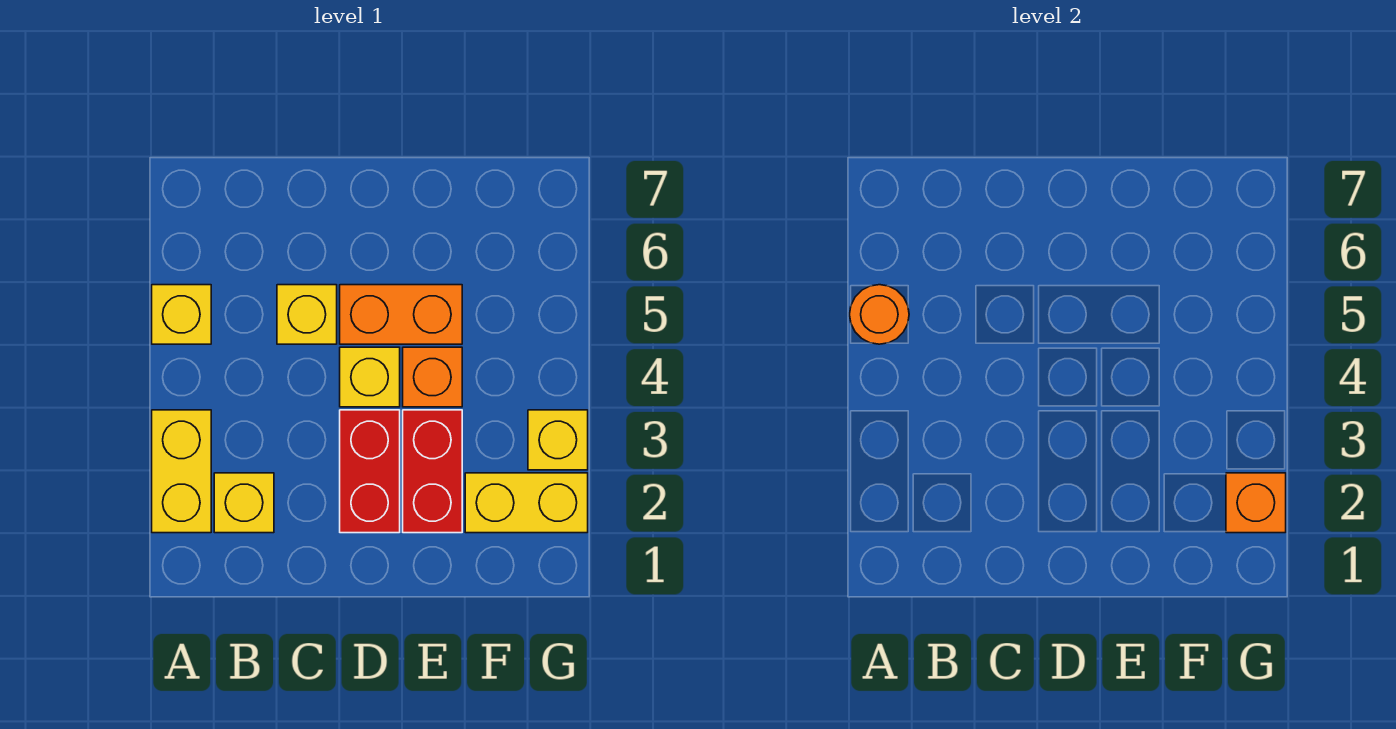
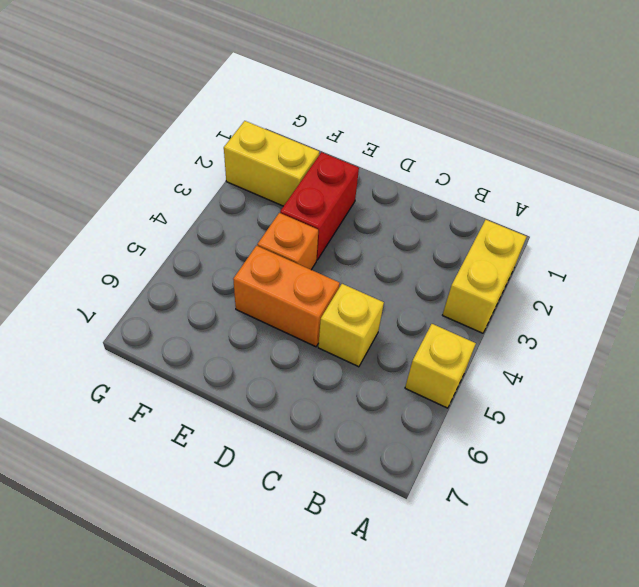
none -> yellow brick B2 level 1
none -> red brick D2:D3 level 1
none -> yellow brick D4 level 1

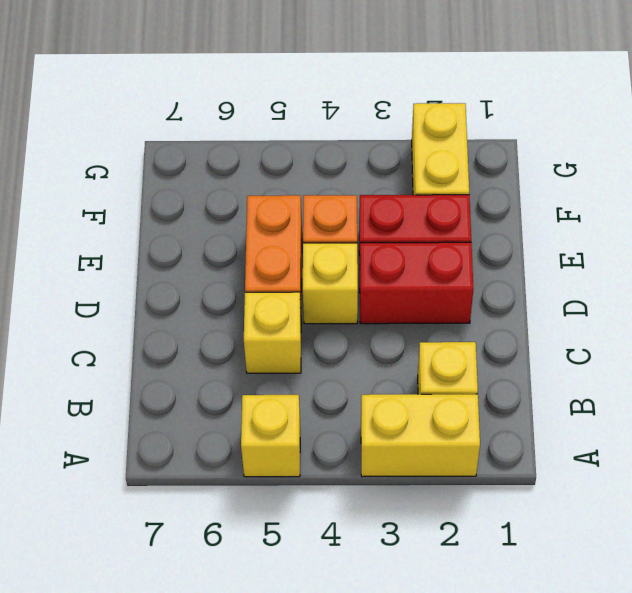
none -> yellow brick G3 level 1
none -> orange round brick A5 level 2
none -> orange brick G2 level 2

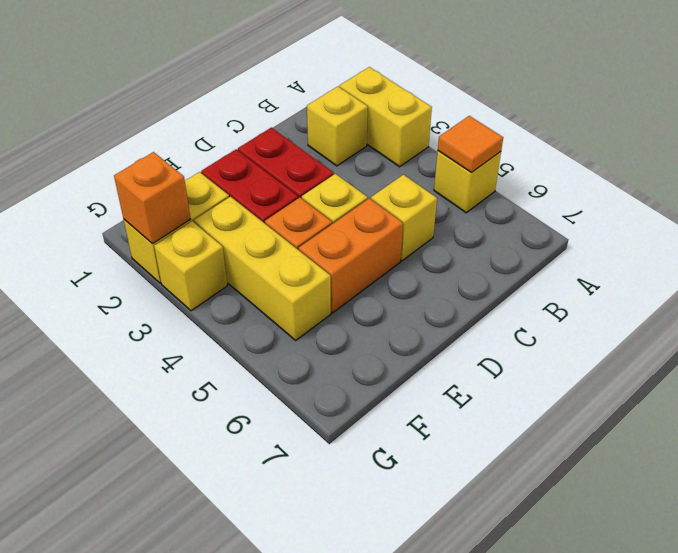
orange tile A5 level 2 -> orange round brick A5 level 2
yellow brick F3:F5 level 1 -> none

